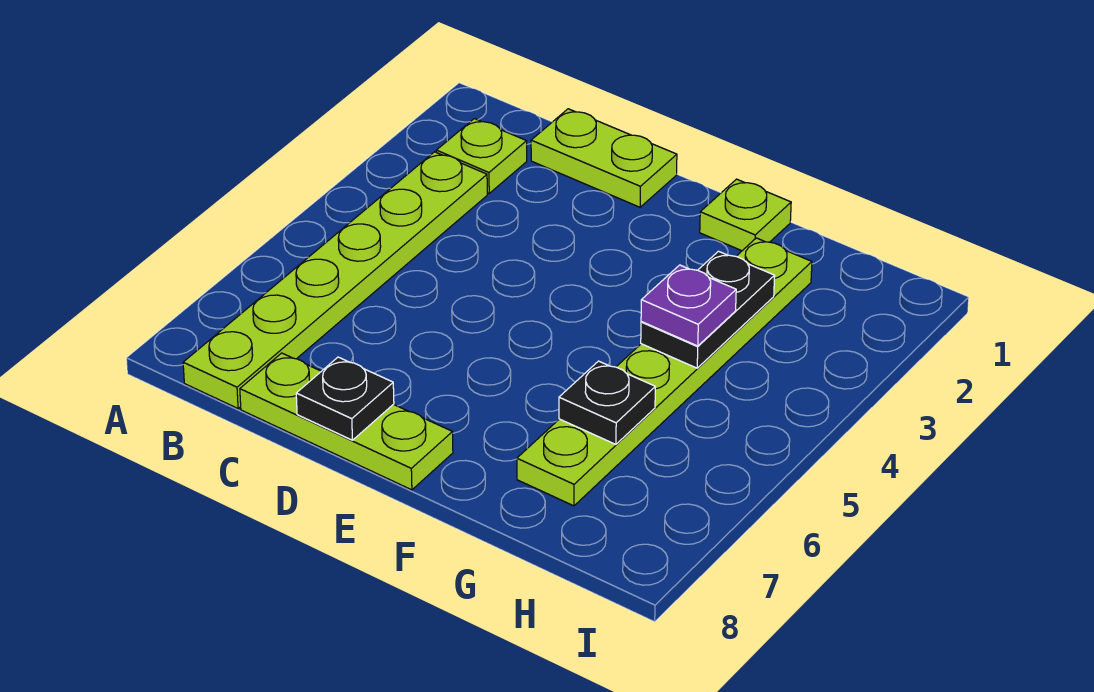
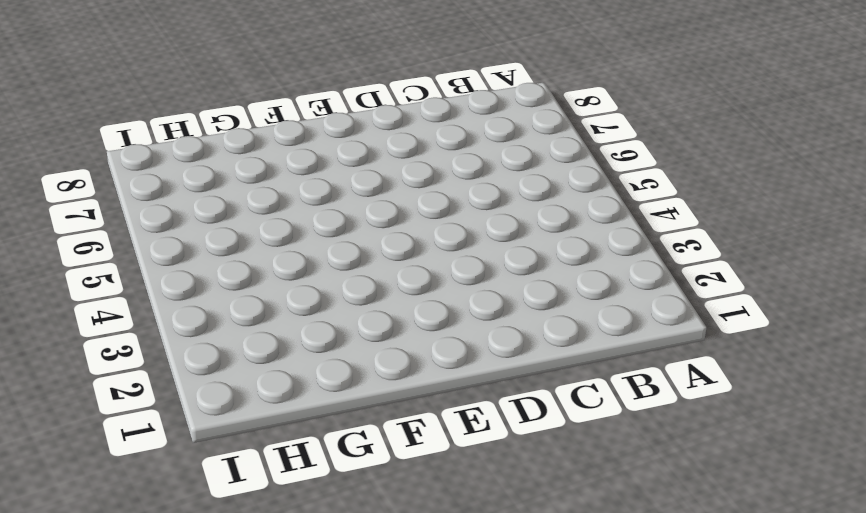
none -> lime plate B2 level 1
none -> lime plate B3:B8 level 1

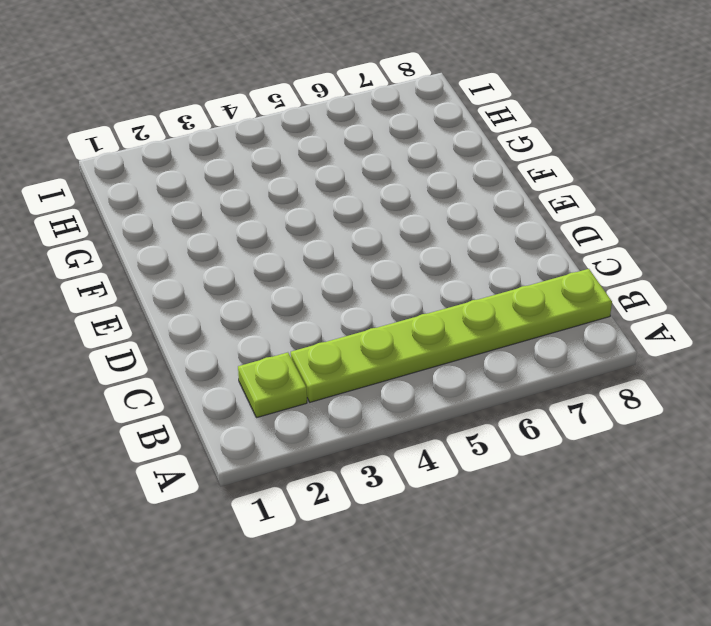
none -> lime plate C1:D1 level 1
none -> lime plate C8:E8 level 1

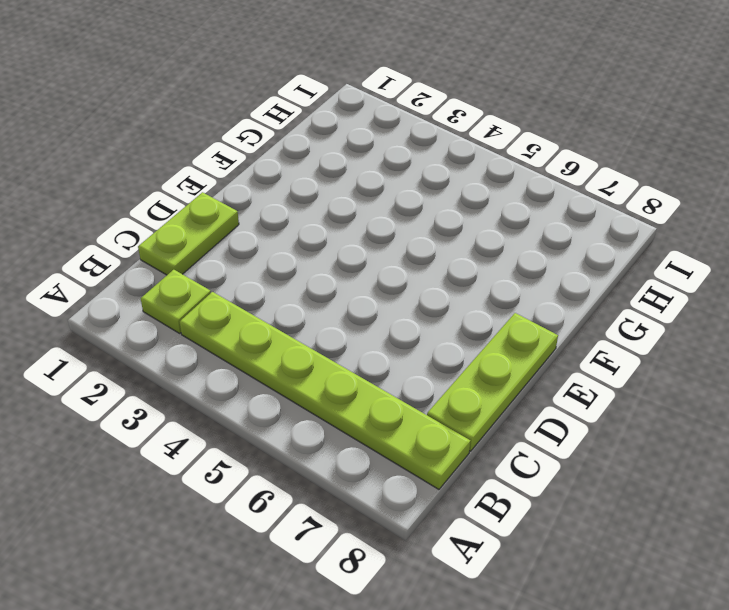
none -> lime plate F1 level 1
none -> lime plate G2:G7 level 1

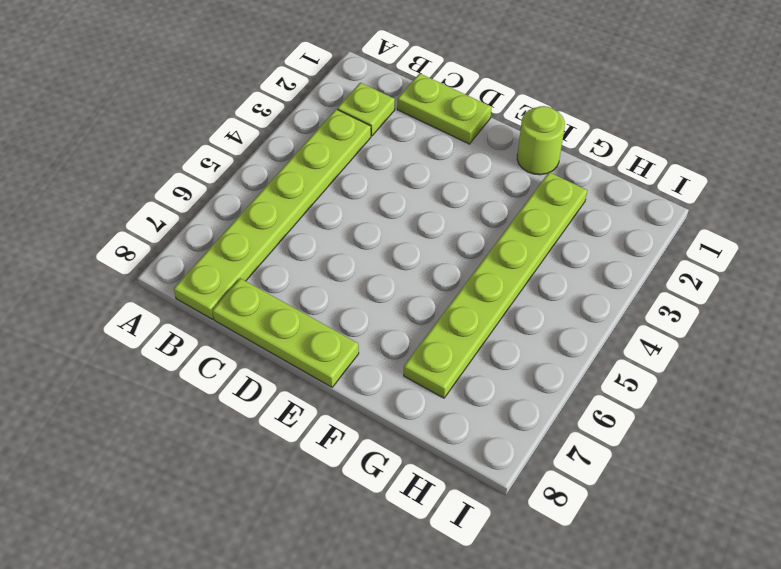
lime round brick F1 level 1 -> lime plate F1 level 1
none -> black plate D8 level 2
none -> black plate G3:G4 level 2

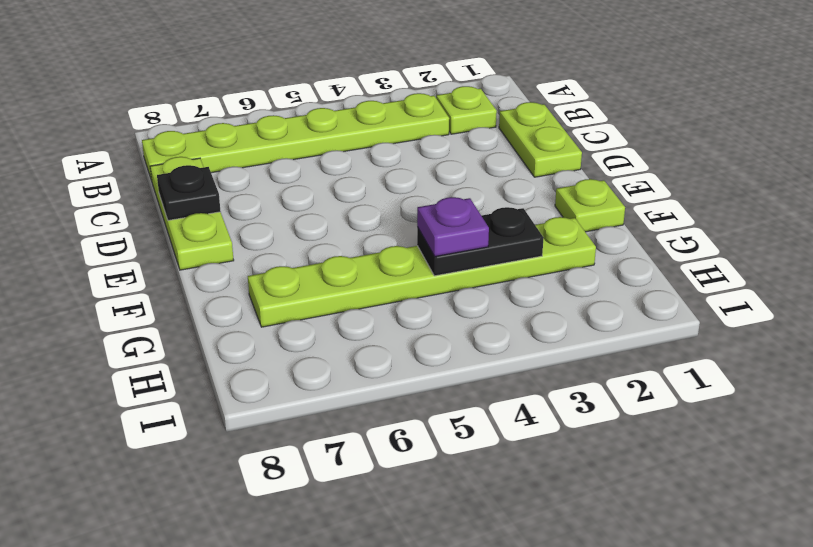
none -> black plate G6 level 2

